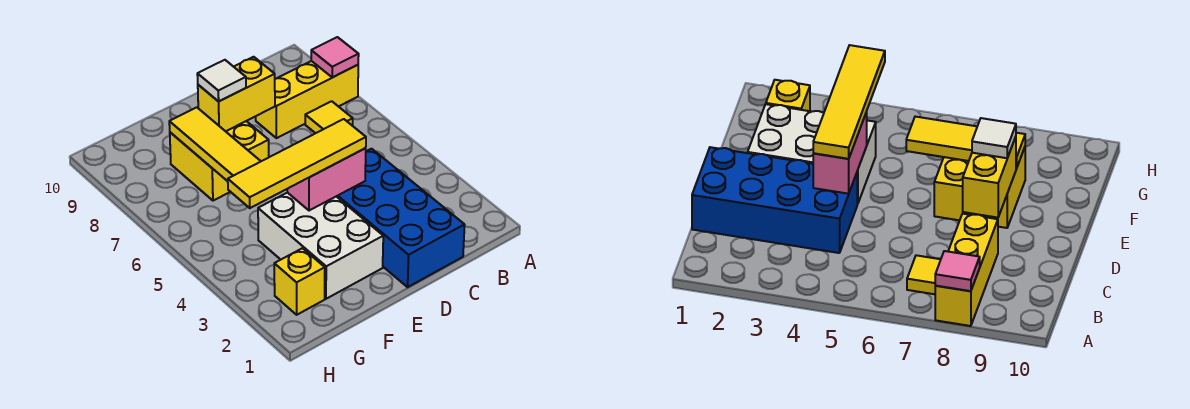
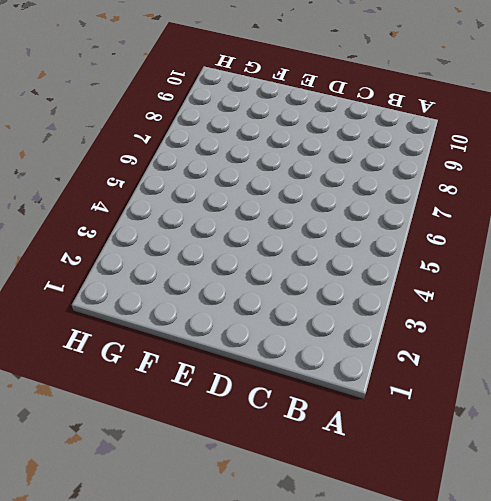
none -> yellow brick A8:C8 level 1
none -> yellow tile B7 level 1
none -> blue brick C1:D4 level 1

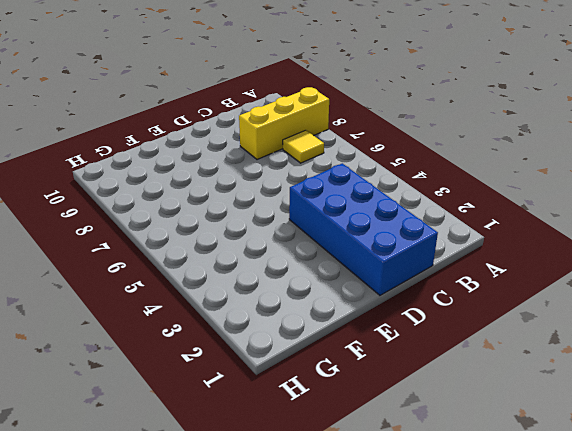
none -> white brick E2:F4 level 1
none -> yellow brick E7:F8 level 1
none -> yellow brick G2 level 1

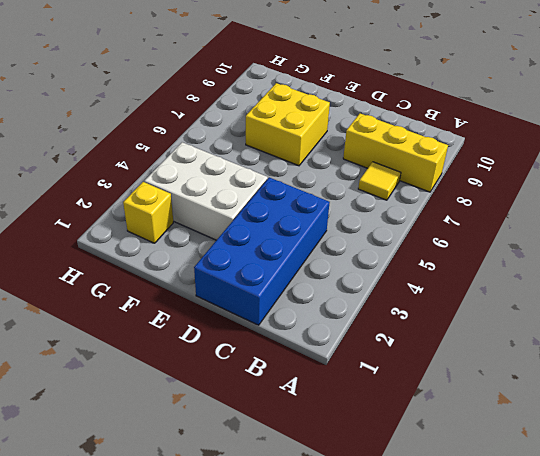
white brick E3:G4 level 1 -> white brick E2:F4 level 1
none -> pink tile A8 level 2
none -> pink brick D4:E4 level 2
none -> yellow brick D8:E8 level 2

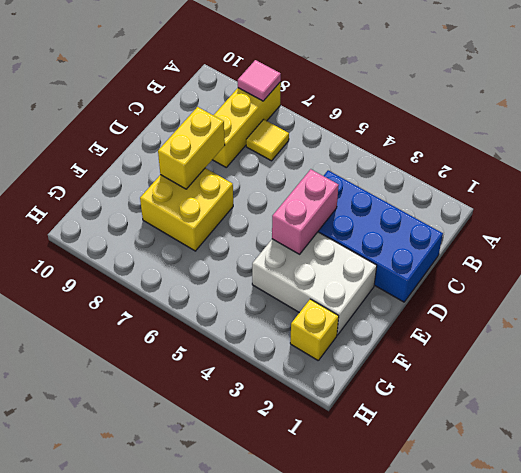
none -> yellow tile F6:F8 level 2
none -> yellow tile D4:G4 level 3
none -> white tile E8 level 3

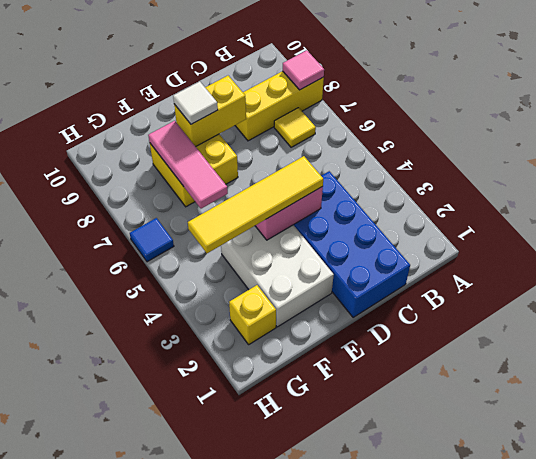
pink tile F6:F8 level 2 -> yellow tile F6:F8 level 2
blue tile H6 level 1 -> none

